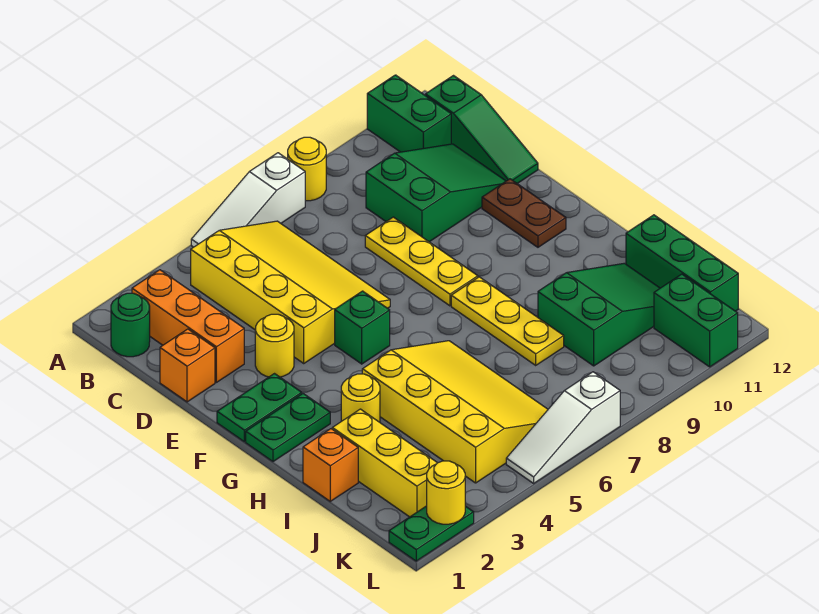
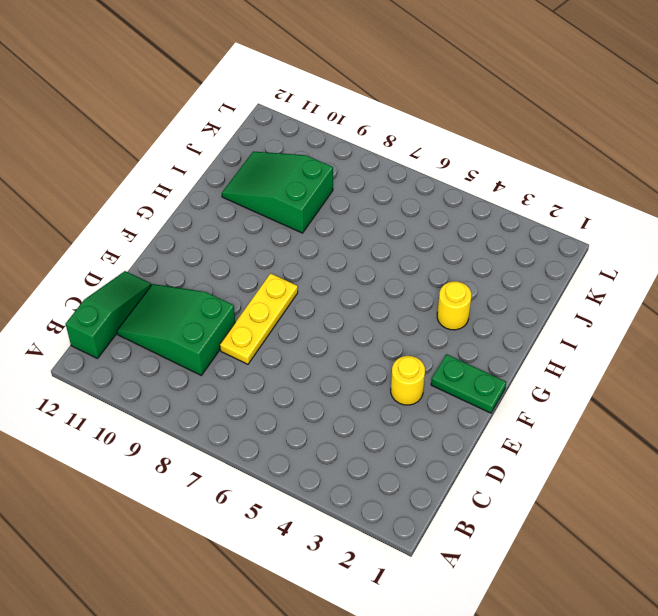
none -> white slope A5:A7 level 1 top 7
none -> yellow round brick A8 level 1
none -> green brick A11:B11 level 1

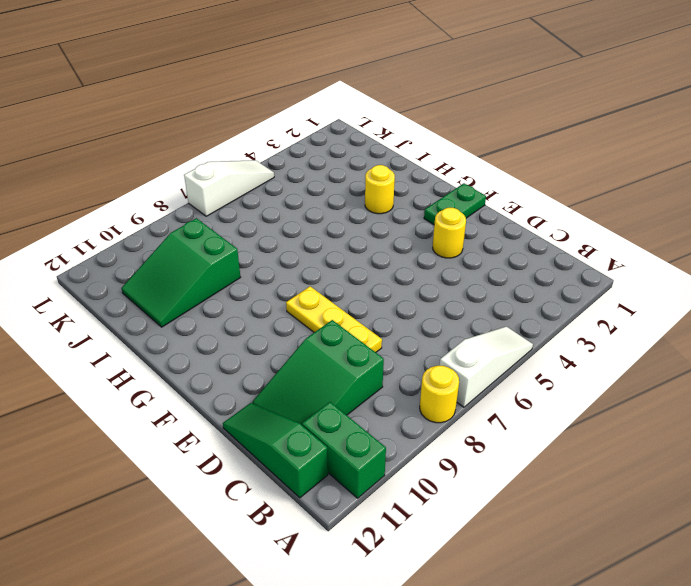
none -> green round brick B1 level 1
none -> orange brick B2:D2 level 1
none -> yellow slope B4:E6 level 1 top 4

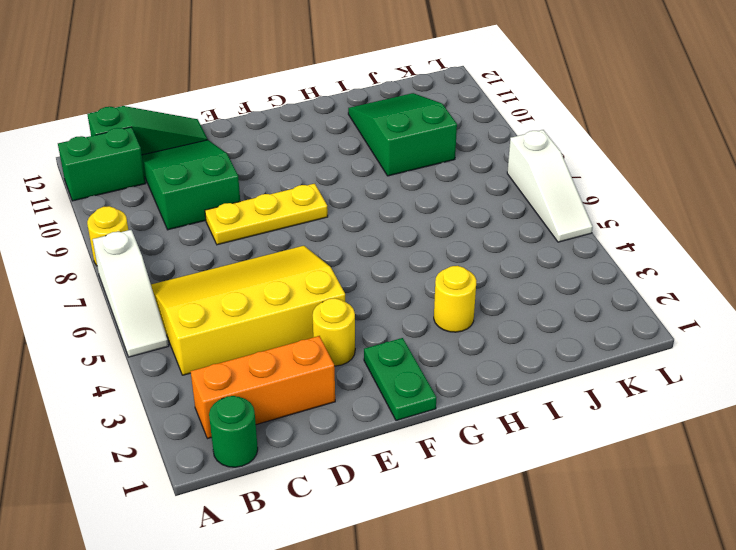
none -> orange brick D1 level 1
none -> brown plate E11:F11 level 1
none -> green brick F5 level 1

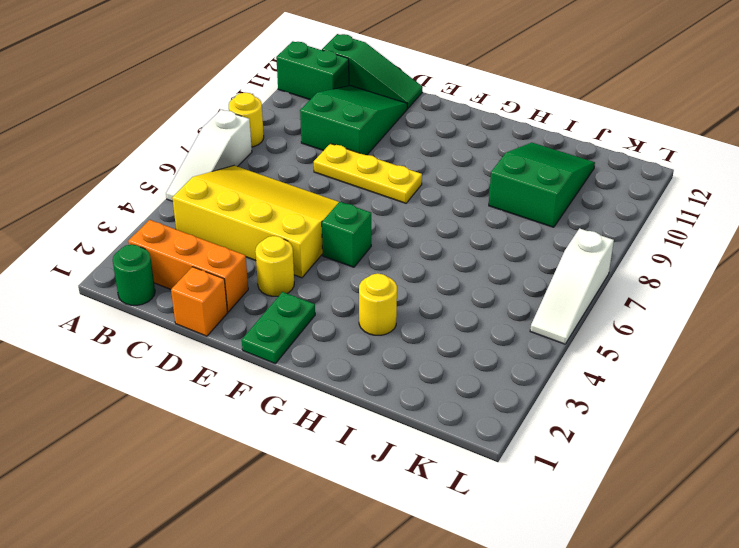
none -> brown plate E11:F11 level 1
none -> green plate G1:G2 level 1
none -> yellow plate G8:I8 level 1

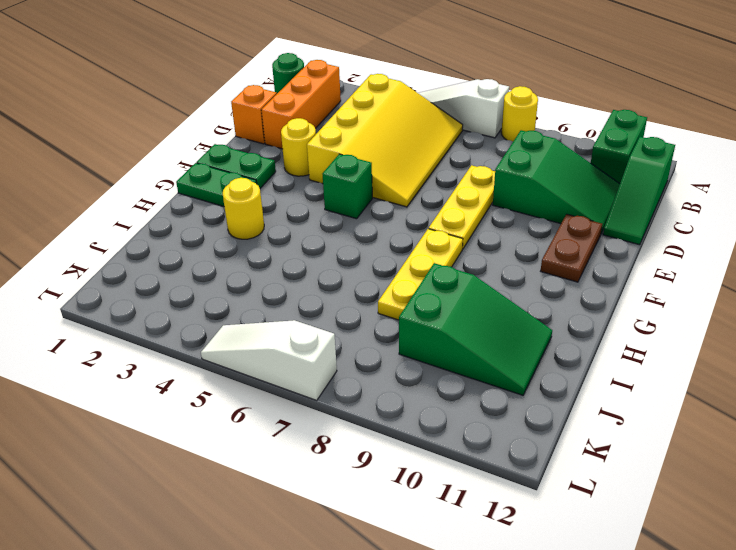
none -> yellow slope H4:K6 level 1 top 4
none -> orange brick I1 level 1
none -> yellow brick I2:K2 level 1

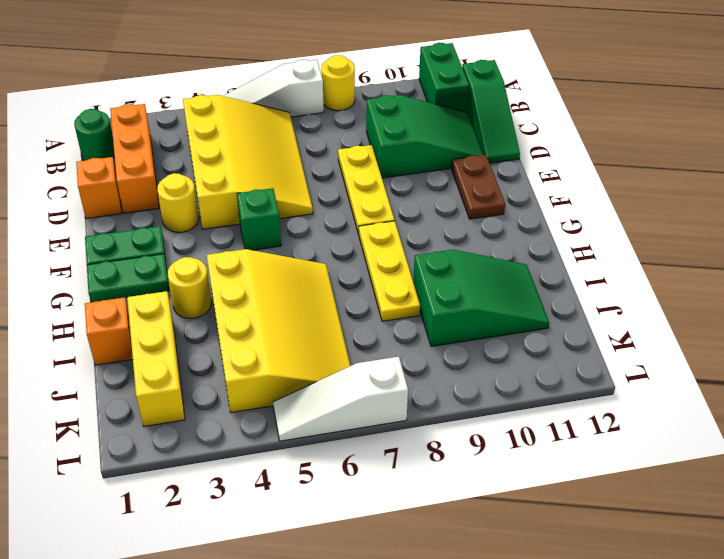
none -> green brick I12:K12 level 1
none -> green brick K11:L11 level 1
none -> green plate L1:L2 level 1

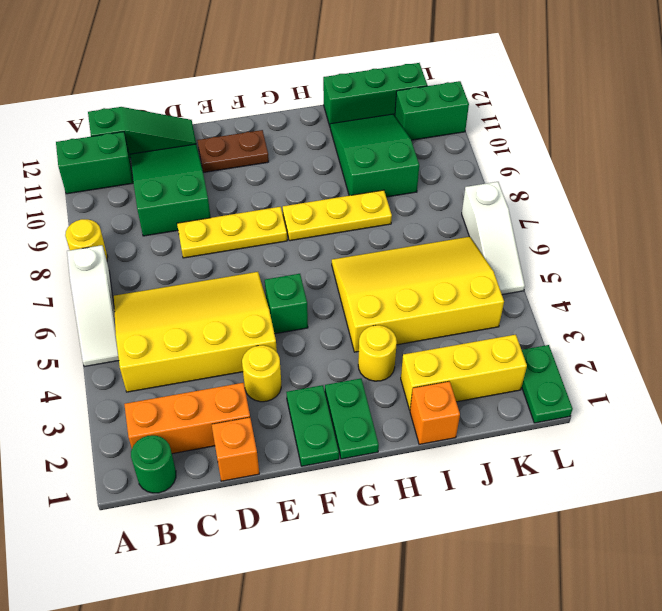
none -> yellow round brick L2 level 2

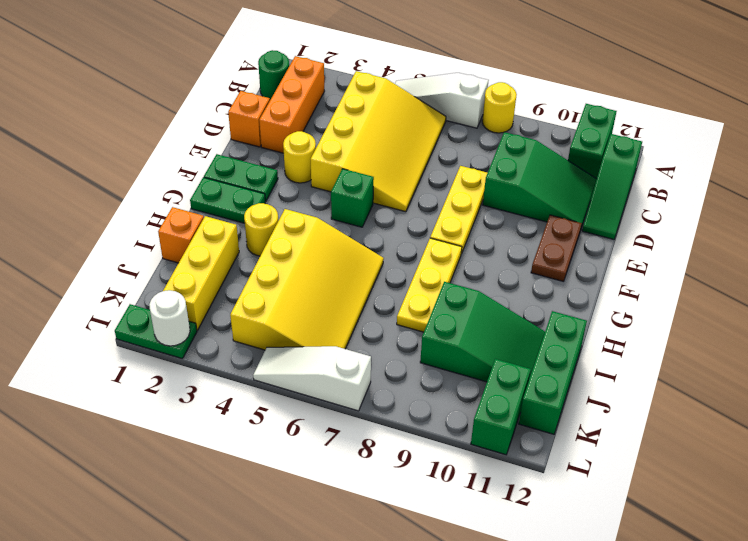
white round brick L2 level 2 -> yellow round brick L2 level 2

